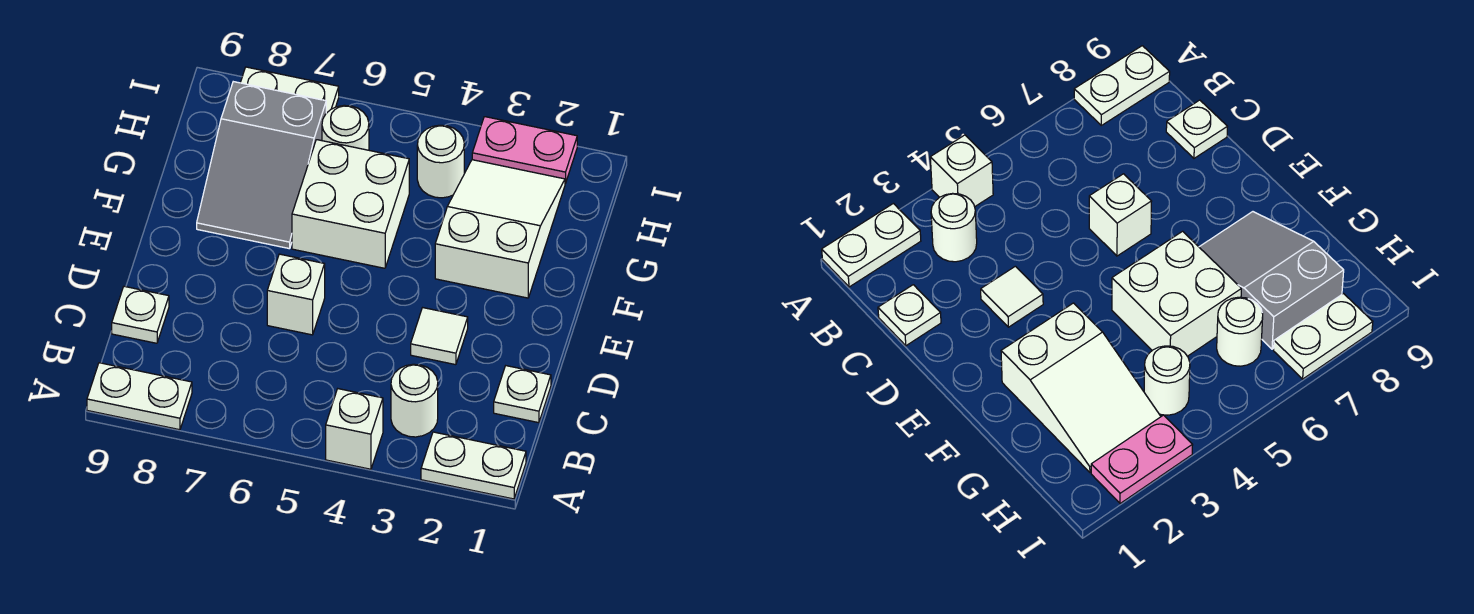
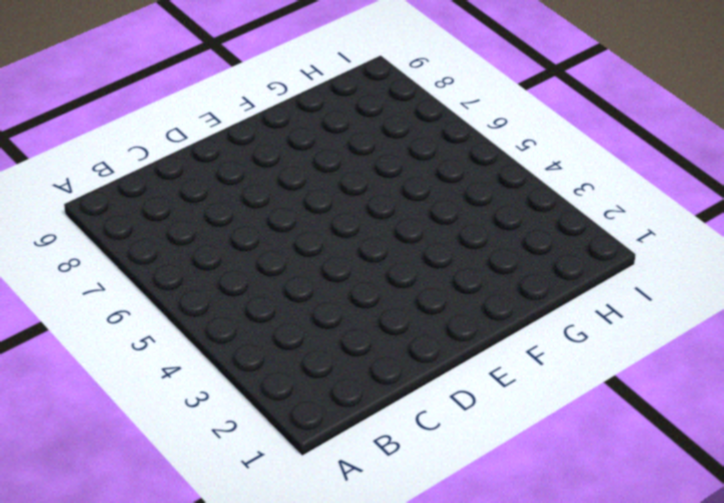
none -> white plate A1:A2 level 1
none -> white brick A4 level 1
none -> white plate A8:A9 level 1

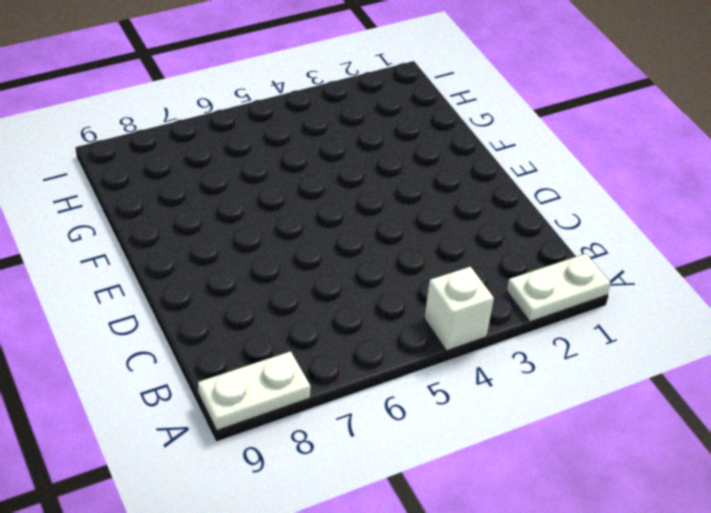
none -> white round brick B3 level 1
none -> white plate C1 level 1
none -> white plate C9 level 1

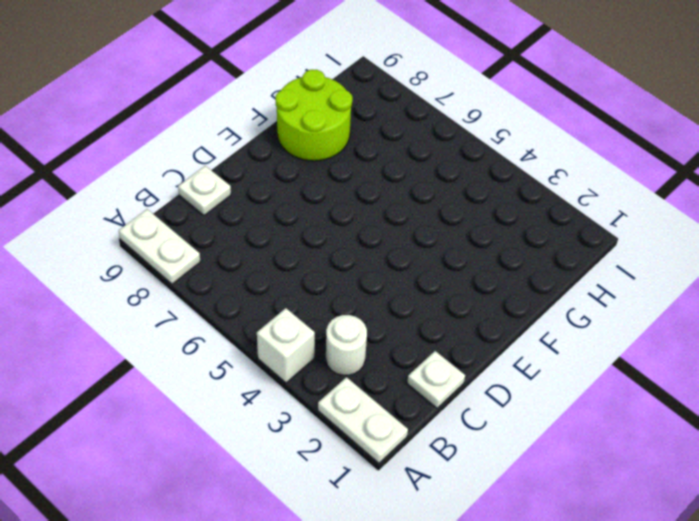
lime round brick F8:G9 level 1 -> grey slope F7:H8 level 1 top H
none -> white tile D3 level 1
none -> white brick D6 level 1
none -> white slope F2:H3 level 1 top F

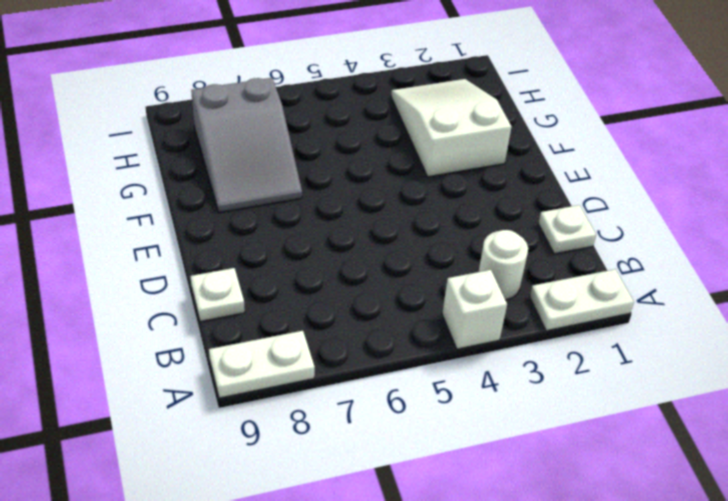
none -> white tile D3 level 1
none -> white brick D6 level 1
none -> white brick F5:G6 level 1

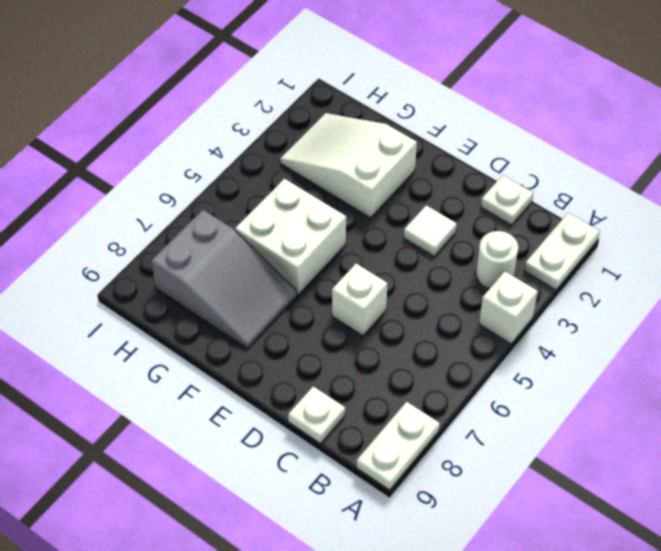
none -> white round brick H4 level 1
none -> white round brick H6 level 1
none -> pink plate I2:I3 level 1

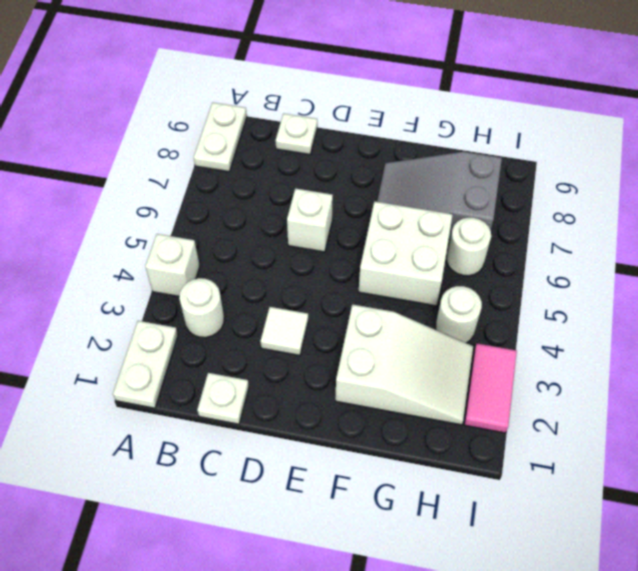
pink tile I2:I3 level 1 -> pink plate I2:I3 level 1
none -> white plate I7:I8 level 1

